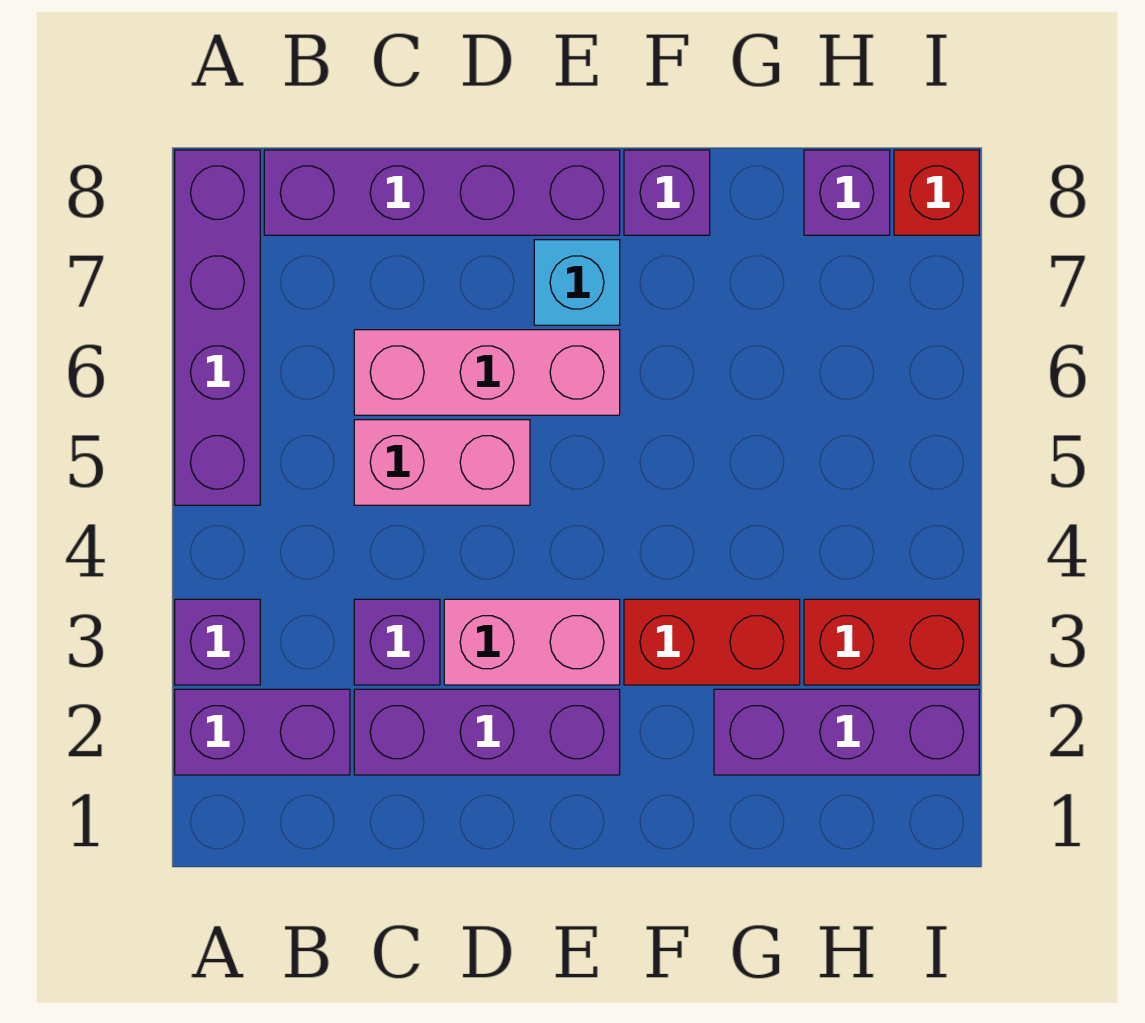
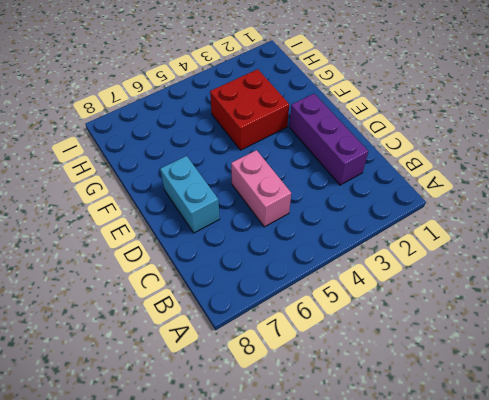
cyan brick D7:E7 level 1 -> cyan brick E7 level 1
red brick F3:G4 level 1 -> red brick F3:G3 level 1
none -> purple brick A2:B2 level 1
none -> purple brick A3 level 1
none -> purple brick A5:A8 level 1

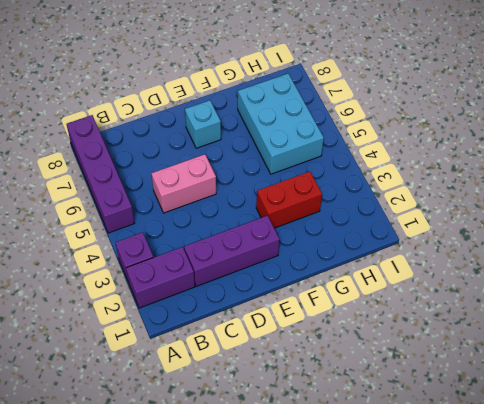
cyan brick G5:H7 level 1 -> none
none -> purple brick B8:E8 level 1
none -> purple brick C3 level 1
none -> pink brick C6:E6 level 1

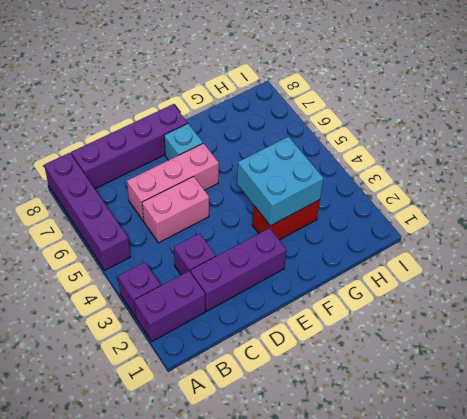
cyan brick F3:G4 level 2 -> none
none -> pink brick D3:E3 level 1
none -> purple brick F8 level 1
none -> purple brick G2:I2 level 1

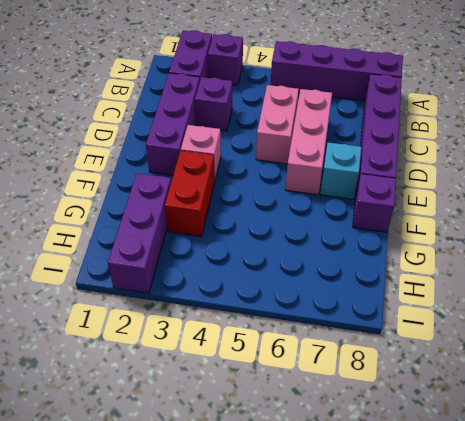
pink brick E3 level 1 -> pink brick D3:E3 level 1
none -> red brick H3:I3 level 1
none -> purple brick H8 level 1
none -> red brick I8 level 1

